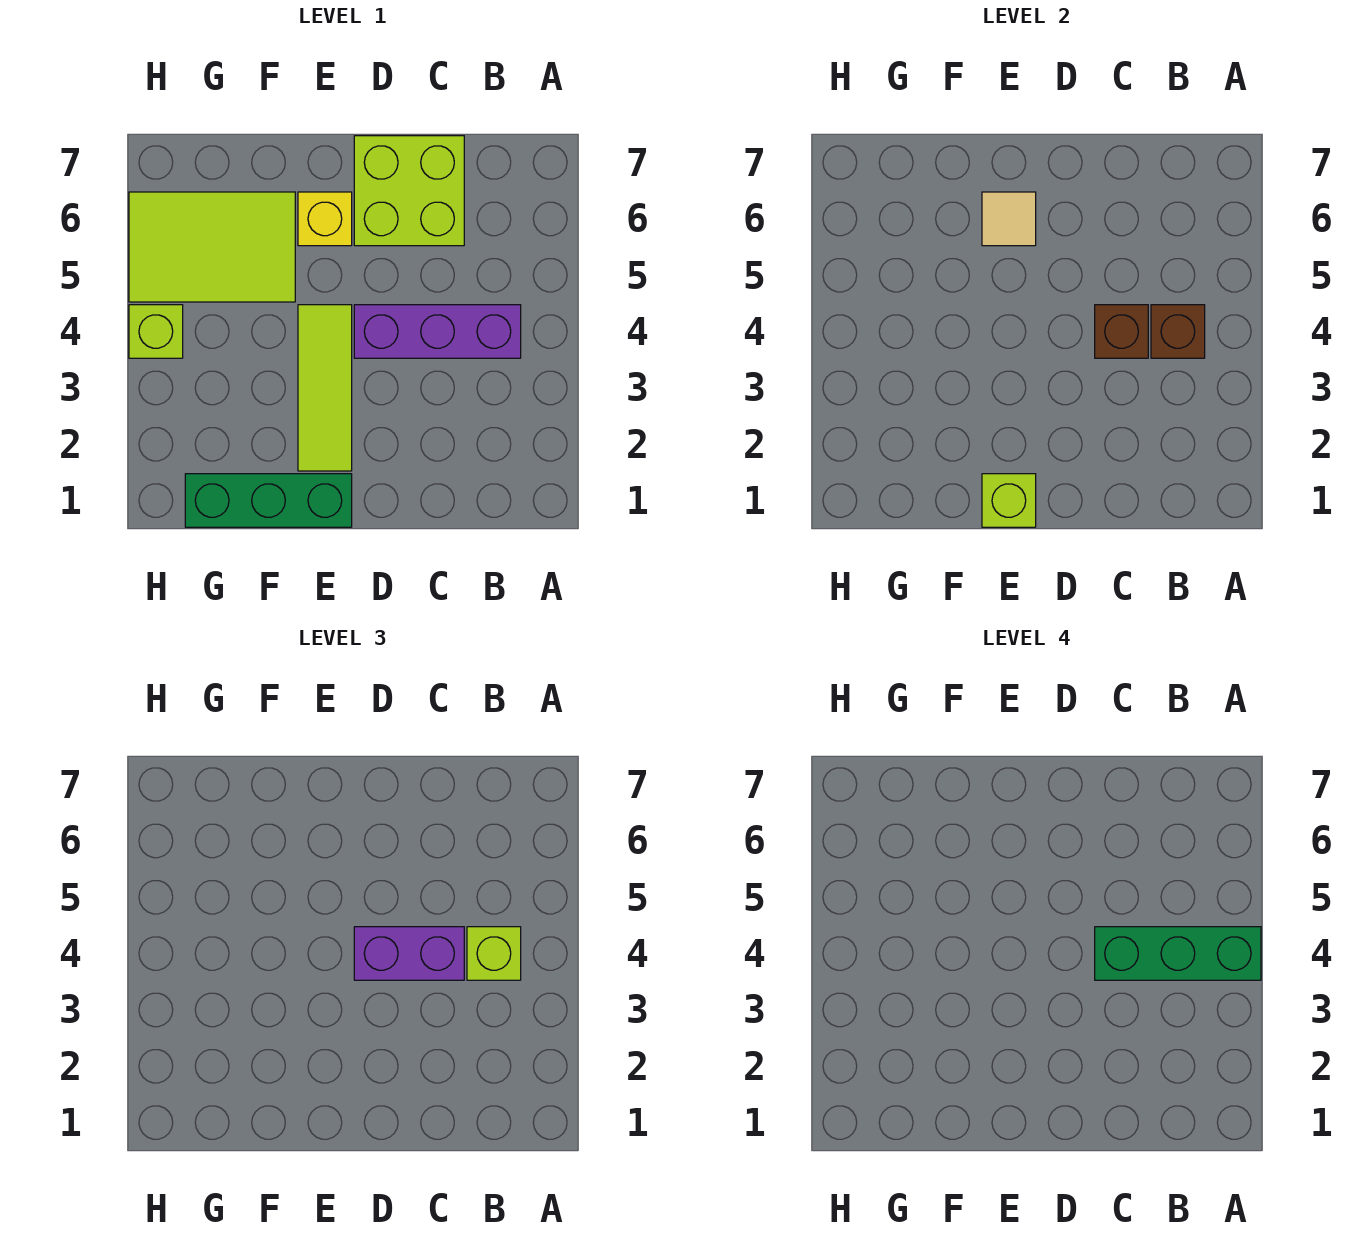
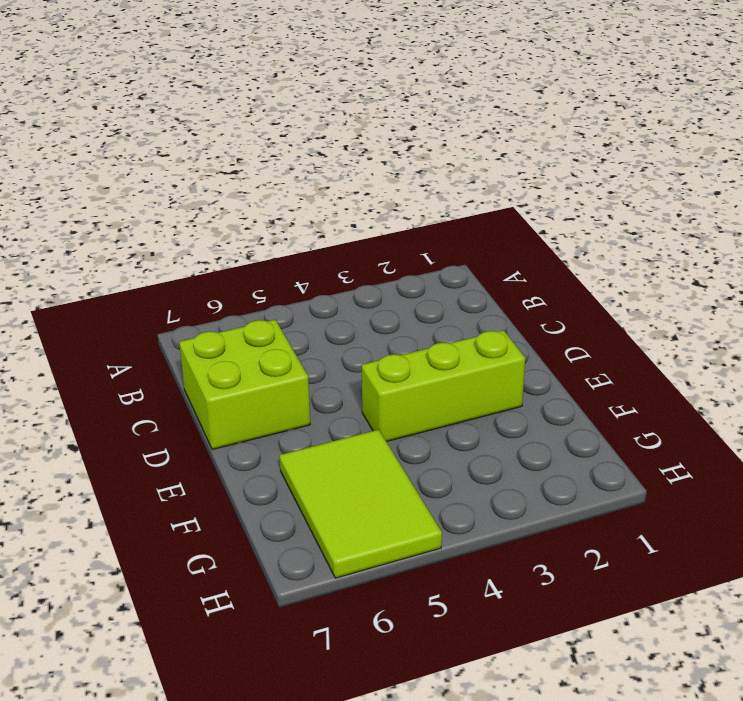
lime brick E2:E4 level 1 -> lime tile E2:E4 level 1
none -> purple brick B4:D4 level 1
none -> green brick E1:G1 level 1
none -> yellow brick E6 level 1

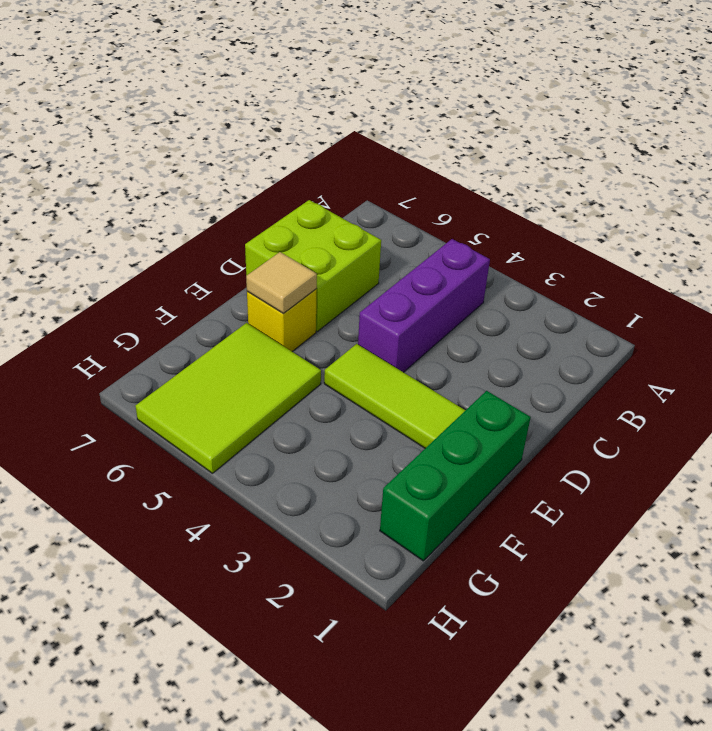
none -> lime brick H4 level 1
none -> brown brick B4 level 2
none -> brown brick C4 level 2

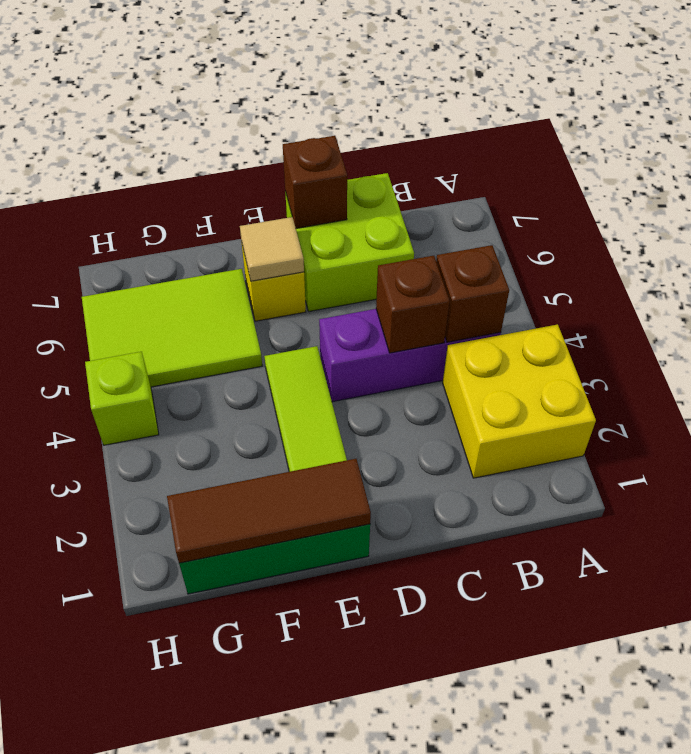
yellow brick A2:B3 level 1 -> none
brown brick D7 level 2 -> none
brown tile E1:G1 level 2 -> lime brick E1 level 2
none -> lime brick B4 level 3
none -> purple brick C4:D4 level 3
none -> green brick A4:C4 level 4

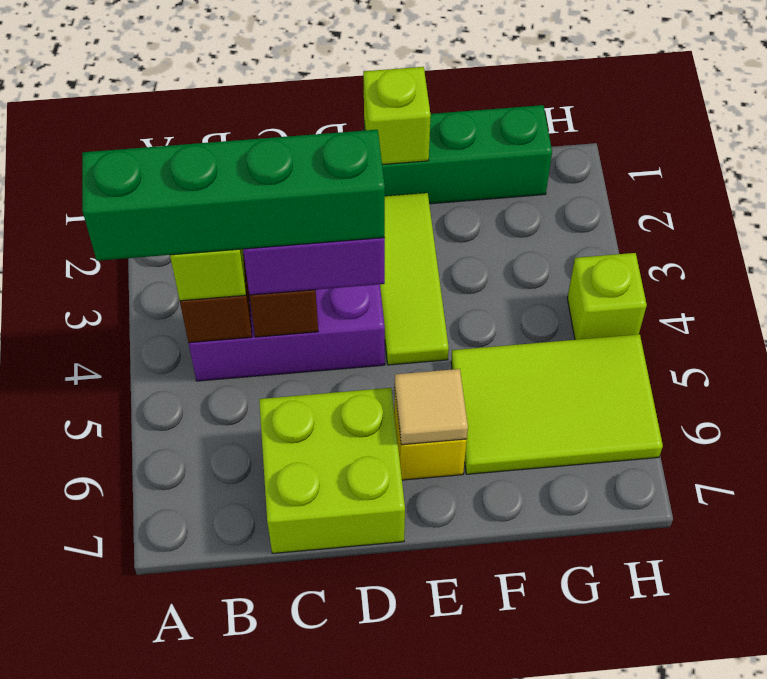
green brick A4:D4 level 4 -> green brick A4:C4 level 4

